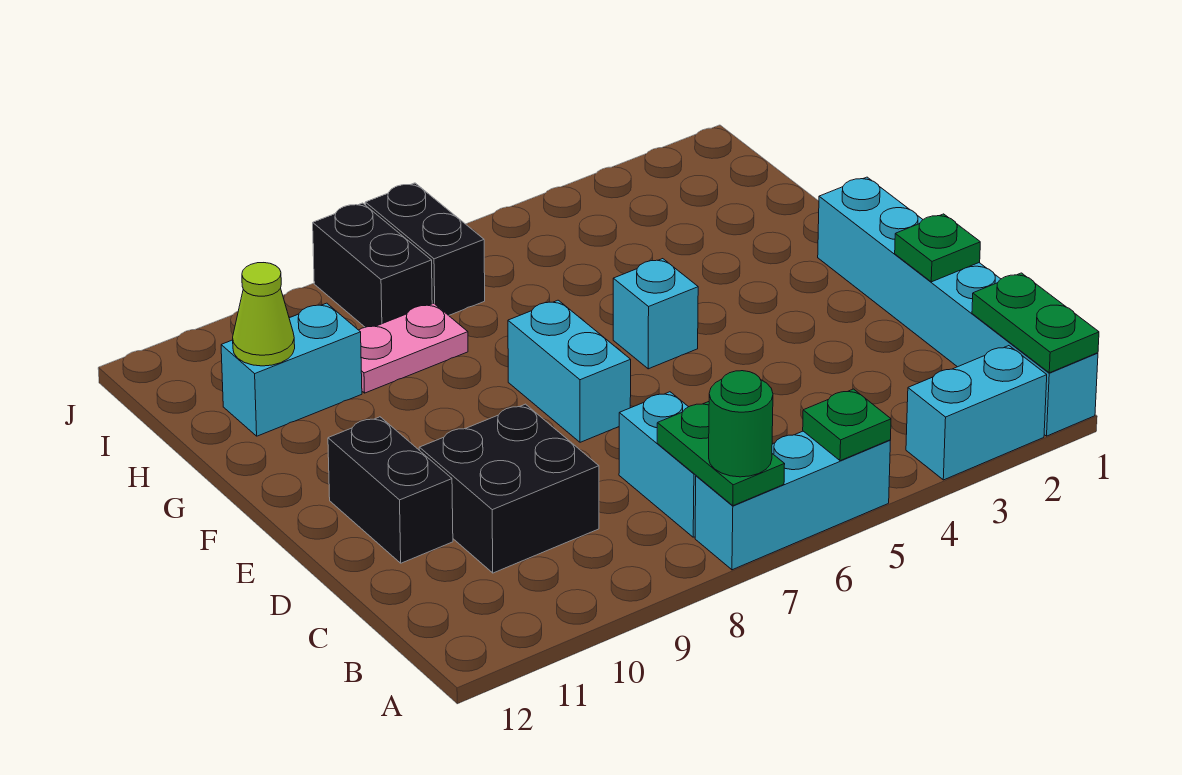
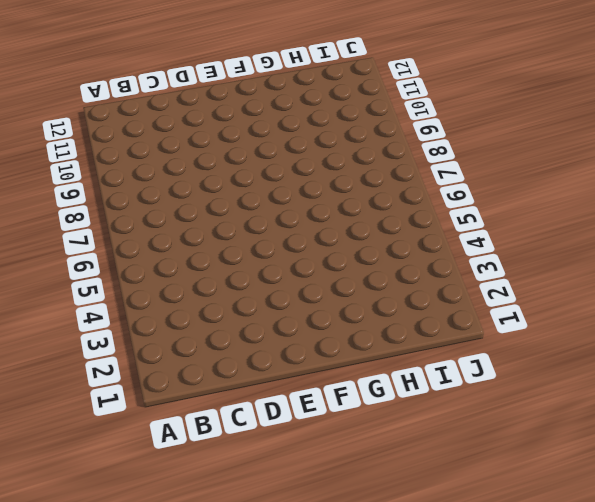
none -> cyan brick A1:F1 level 1
none -> cyan brick A2:A3 level 1
none -> cyan brick A5:A7 level 1

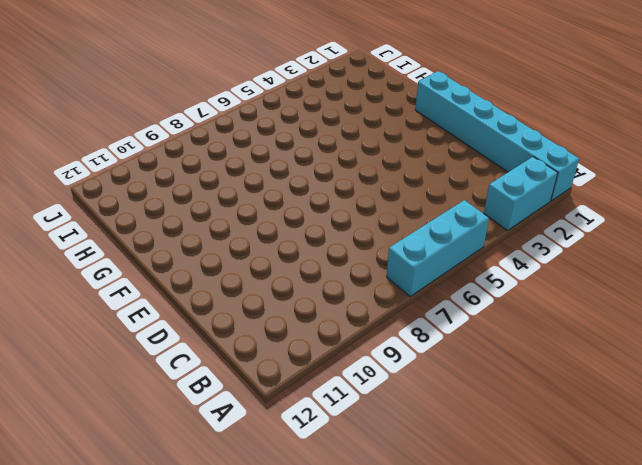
none -> cyan brick B7:C7 level 1
none -> black brick C9:D10 level 1
none -> black brick D11:E11 level 1

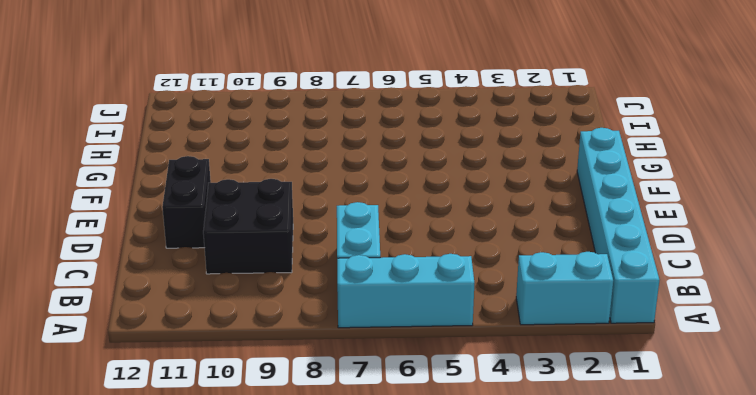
none -> cyan brick E7:F7 level 1
none -> cyan brick F5 level 1
none -> pink plate H8:H9 level 1

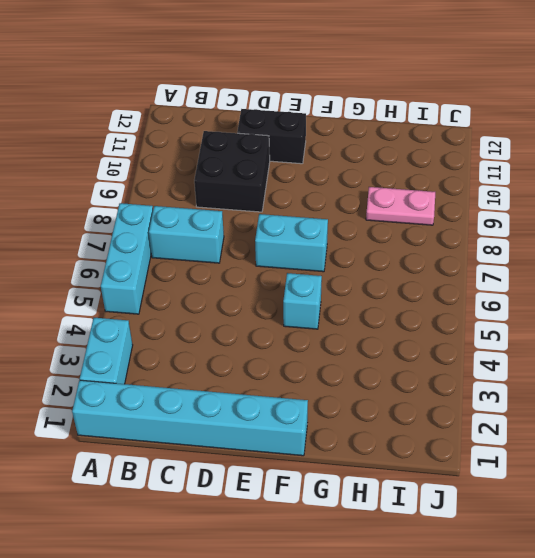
pink plate H9:I9 level 1 -> pink plate H8:H9 level 1
none -> cyan brick H10:H11 level 1
none -> black brick I7:J7 level 1
none -> black brick I8:J8 level 1

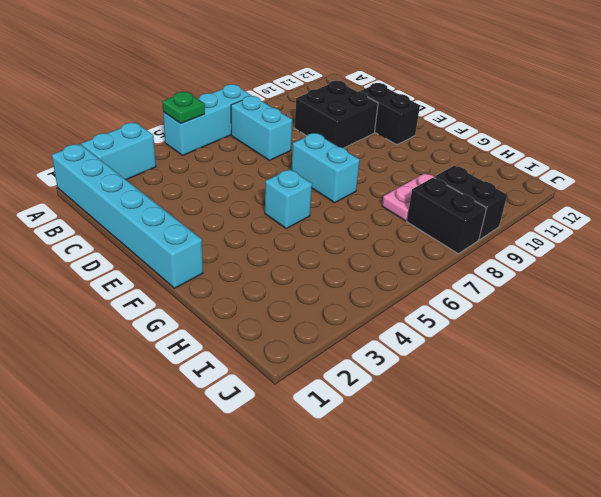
black brick I9:J9 level 1 -> black brick I7:J7 level 1
none -> cyan brick H10:H11 level 1
none -> green plate A1:B1 level 2
none -> green plate A7:B7 level 2

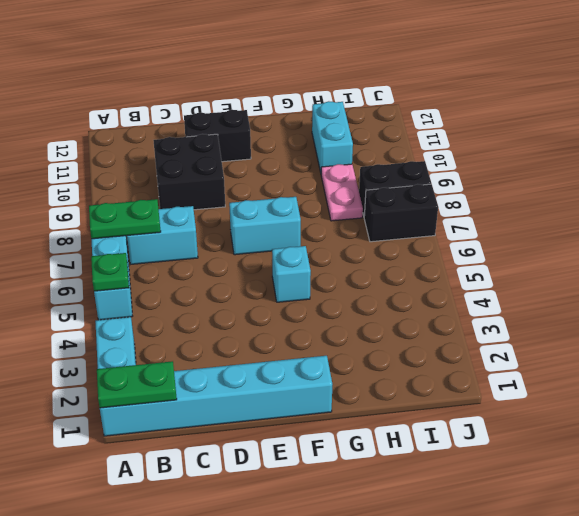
none -> green plate D1 level 2
none -> lime cone H11 level 2
none -> green round brick A7 level 3

